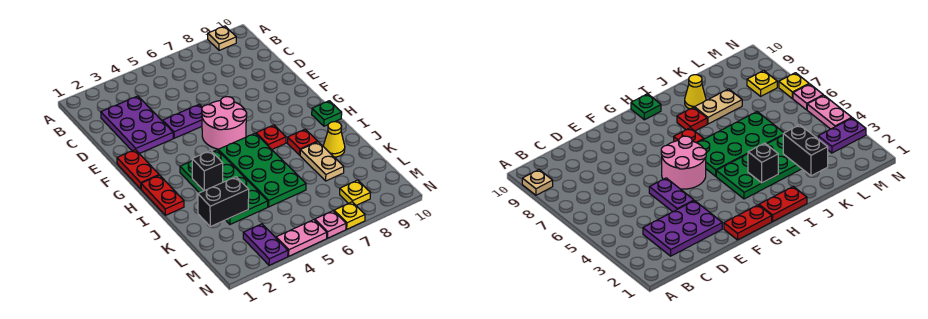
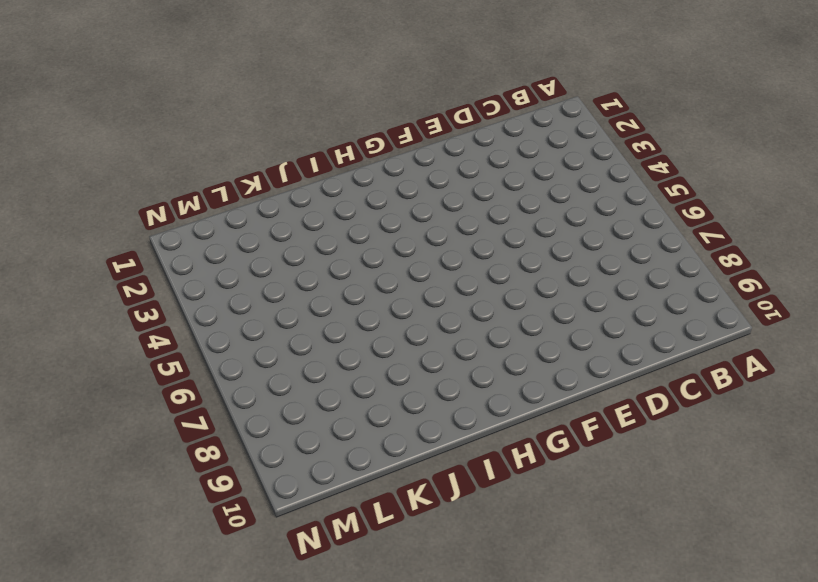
none -> tan plate A9 level 1
none -> purple plate C2:E3 level 1
none -> purple plate E4:E5 level 1

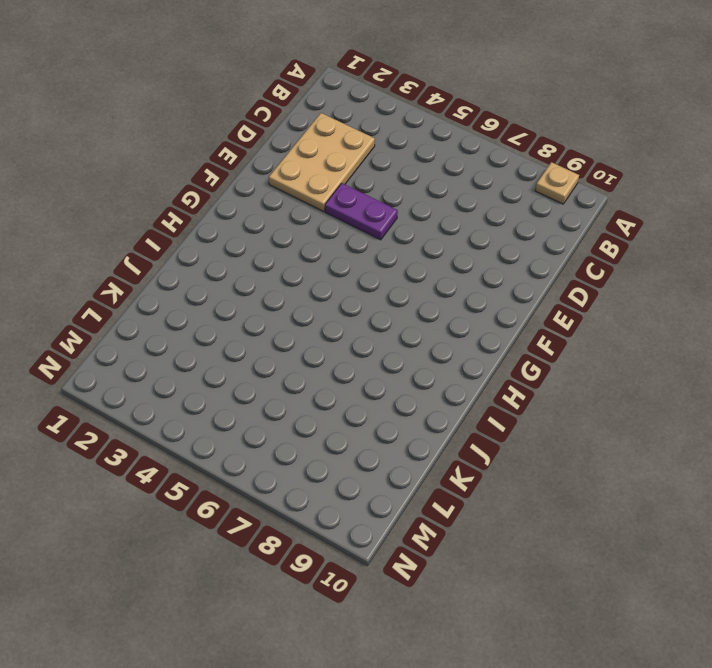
tan plate C2:E3 level 1 -> purple plate C2:E3 level 1
none -> red plate F1:G1 level 1
none -> pink round brick F5:G6 level 1
none -> red plate H1:I1 level 1

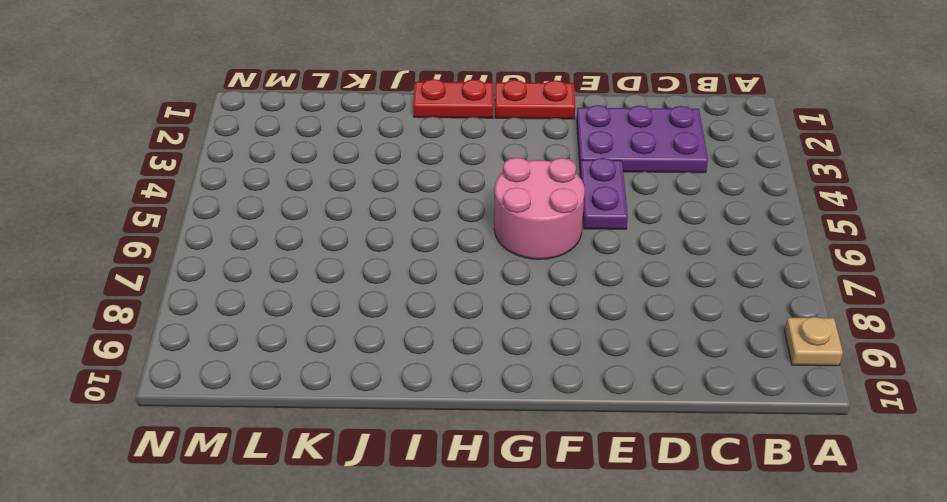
none -> green plate H3:K4 level 1
none -> green plate H5:K6 level 1
none -> red plate H7 level 1

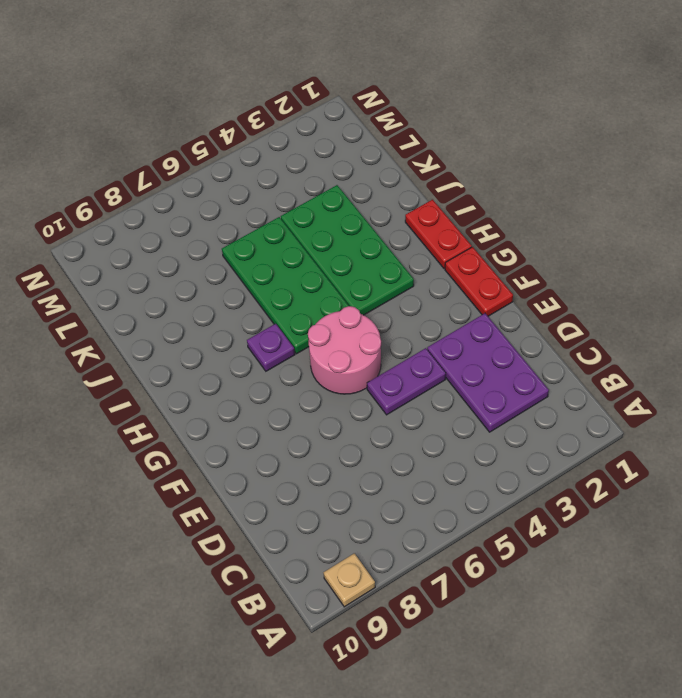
purple plate H7 level 1 -> red plate H7 level 1
none -> green plate H10 level 1
none -> red plate I8 level 1
none -> tan plate J8:K8 level 1

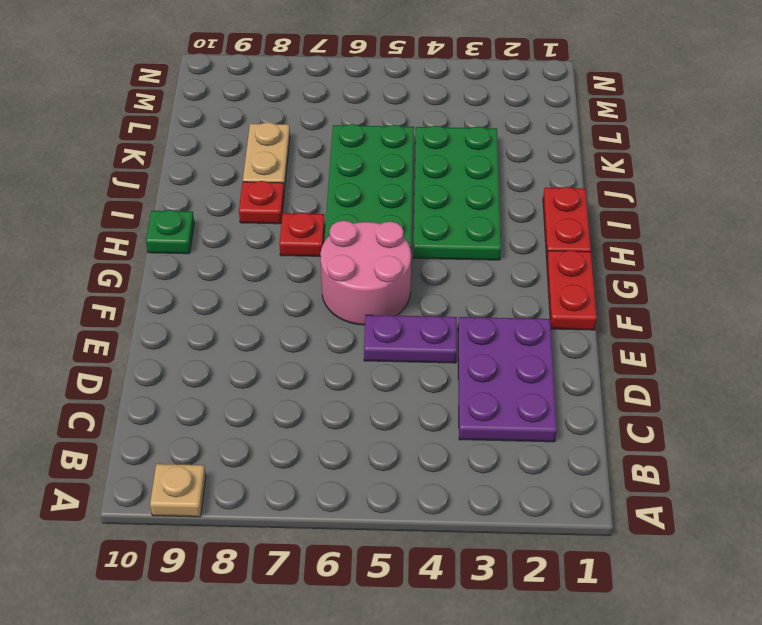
none -> yellow cone J9 level 1
none -> purple plate M3:N3 level 1
none -> yellow plate M8 level 1

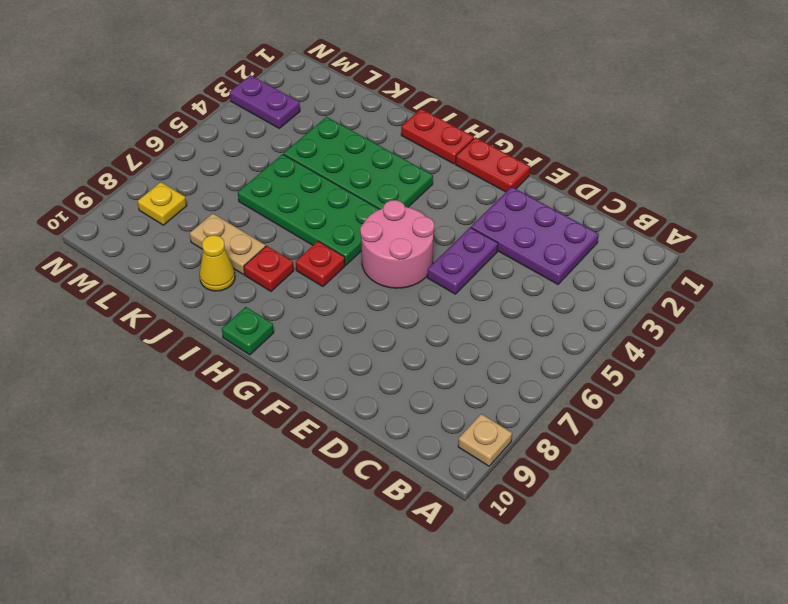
none -> pink plate N4:N5 level 1
none -> pink plate N6 level 1
none -> yellow plate N7 level 1

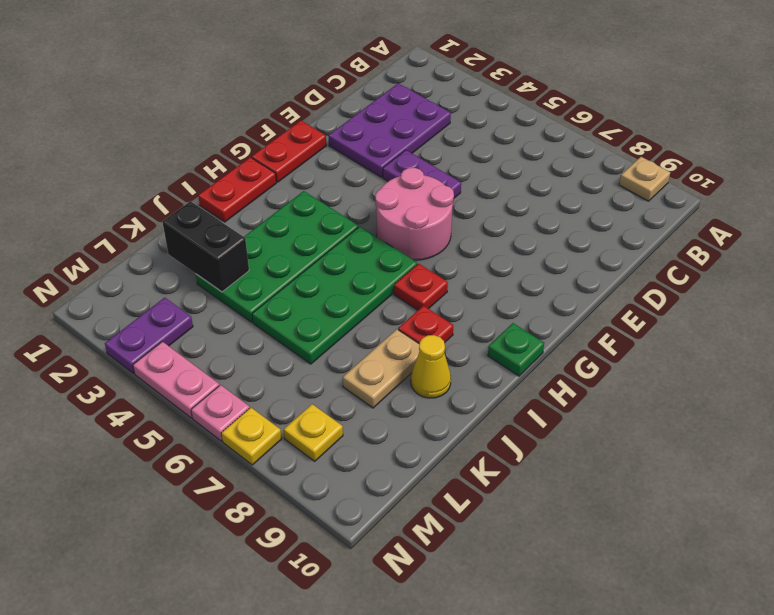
none -> black brick I3 level 2

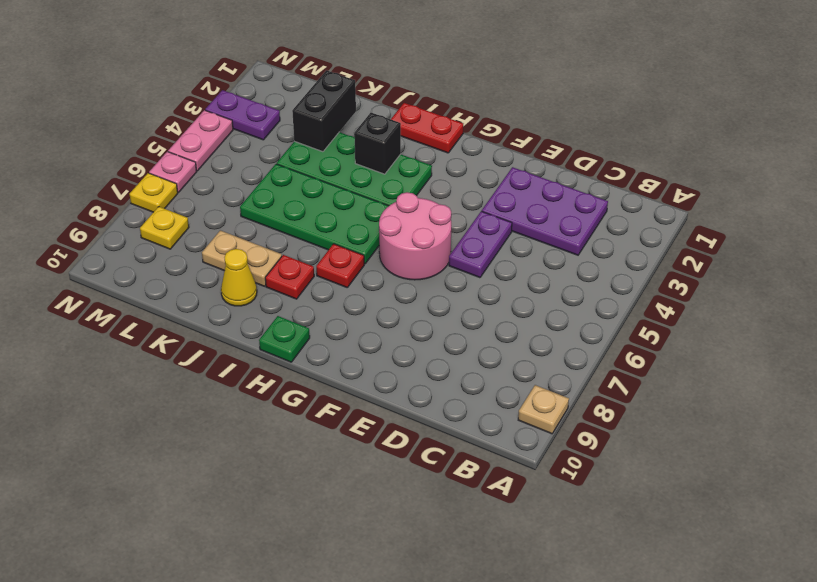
none -> red plate F1:G1 level 1

